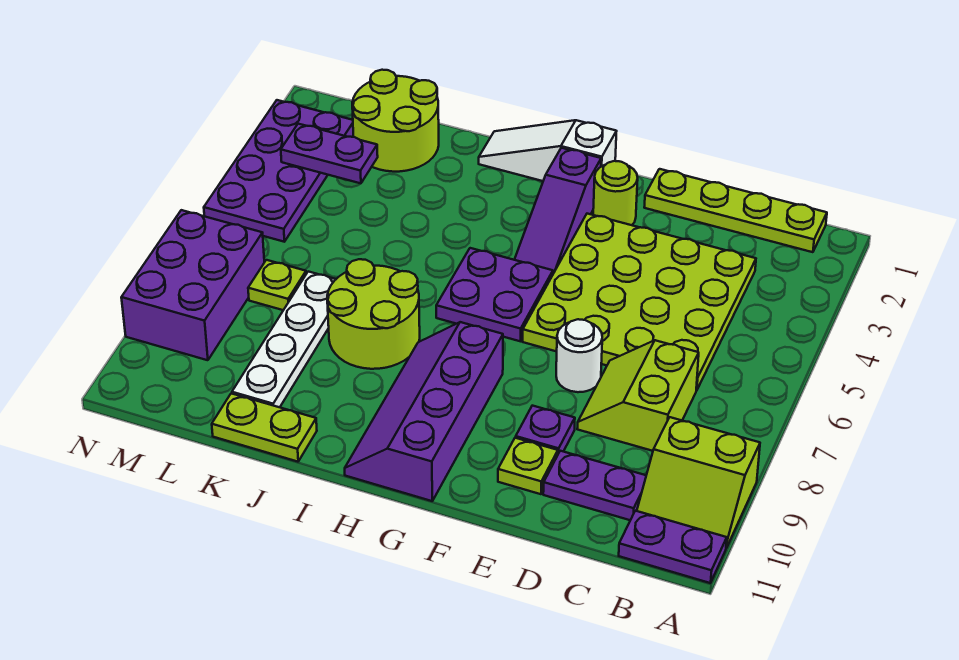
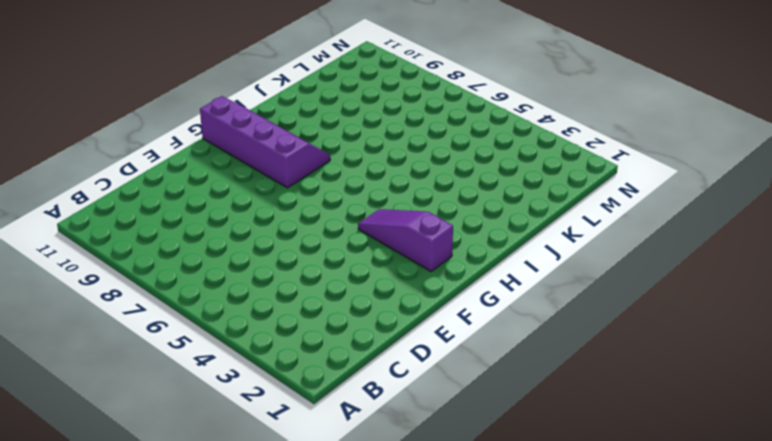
none -> lime slope A9:B10 level 1 top 9
none -> purple plate A11:B11 level 1
none -> lime plate B1:E1 level 1

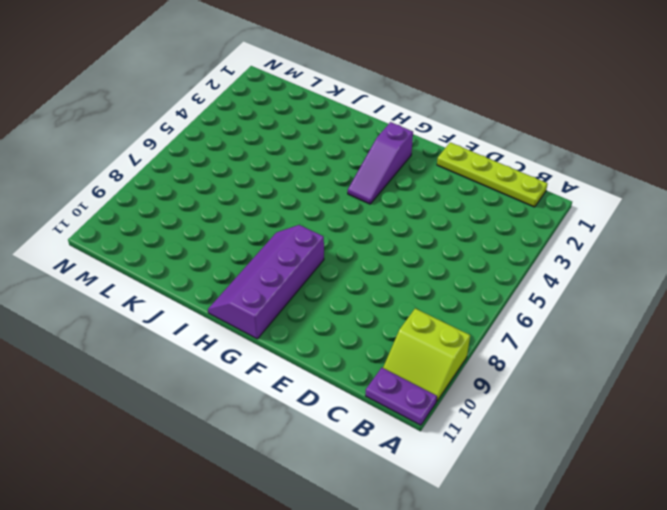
none -> lime plate C3:F6 level 1
none -> lime slope C7:D8 level 1 top C
none -> purple plate C10:D10 level 1

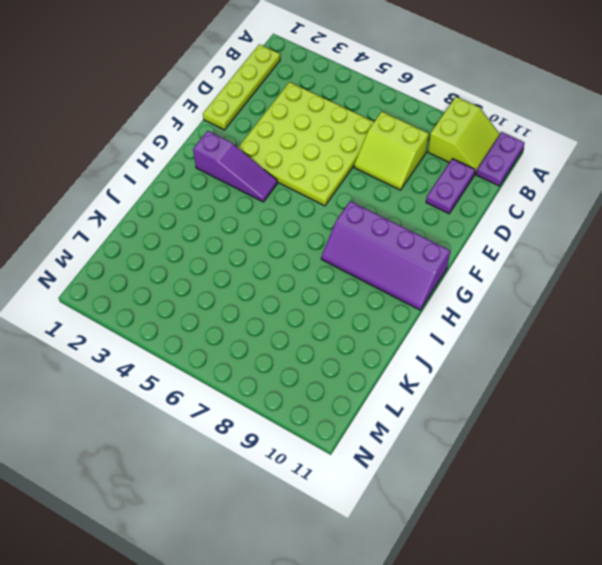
none -> white round brick E7 level 1
none -> purple plate E9 level 1
none -> lime plate E10 level 1

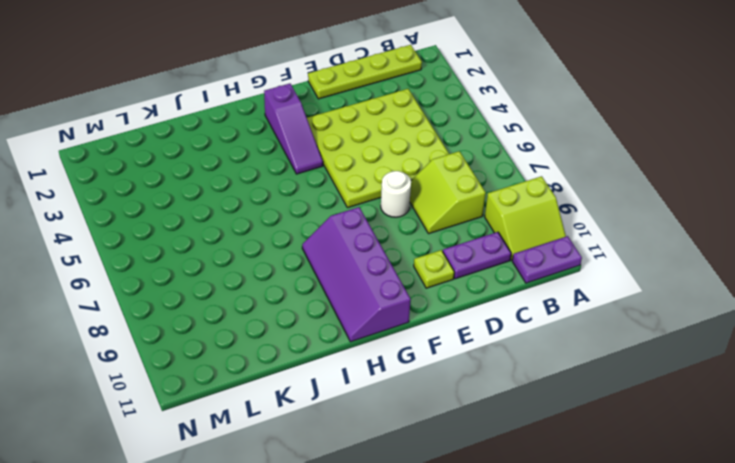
none -> purple plate E9 level 1
none -> lime round brick F2 level 1
none -> white slope G1:I1 level 1 top G

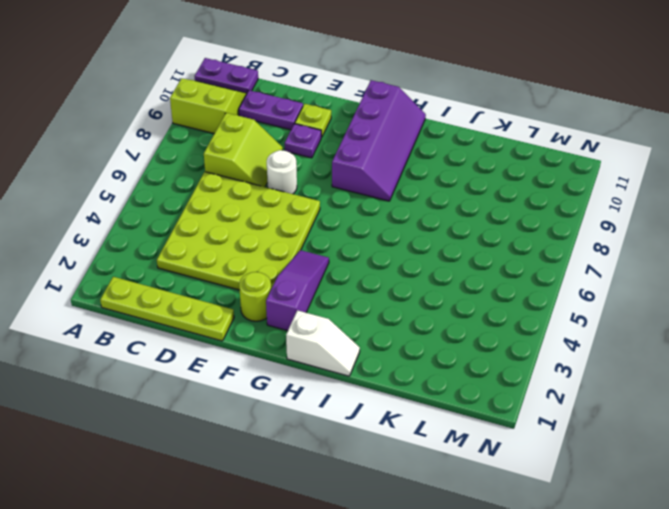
white slope H1:I1 level 1 top H -> white slope G1:I1 level 1 top G
none -> purple plate G5:H6 level 1
none -> lime round brick I7:J8 level 1
none -> lime plate J11:K11 level 1

